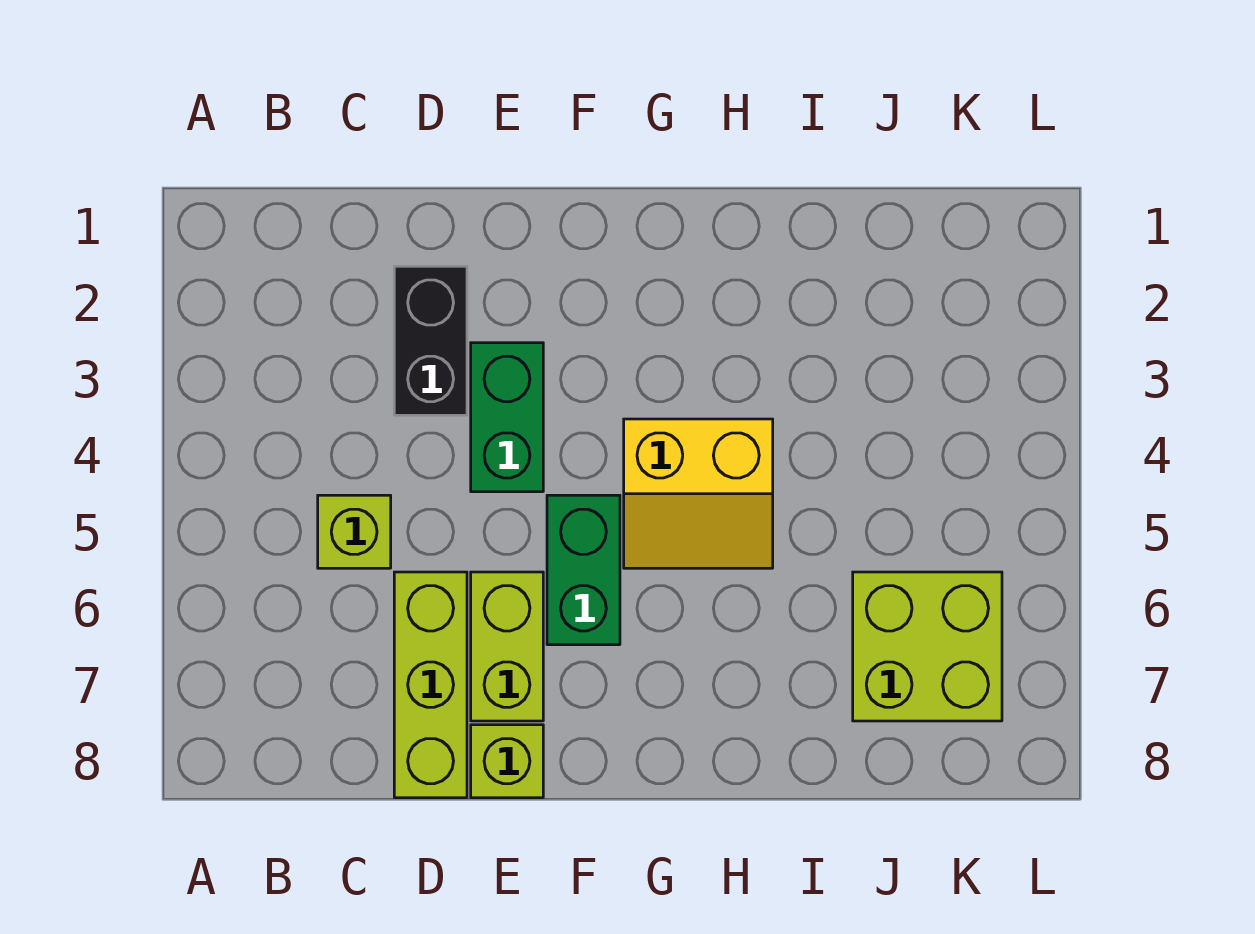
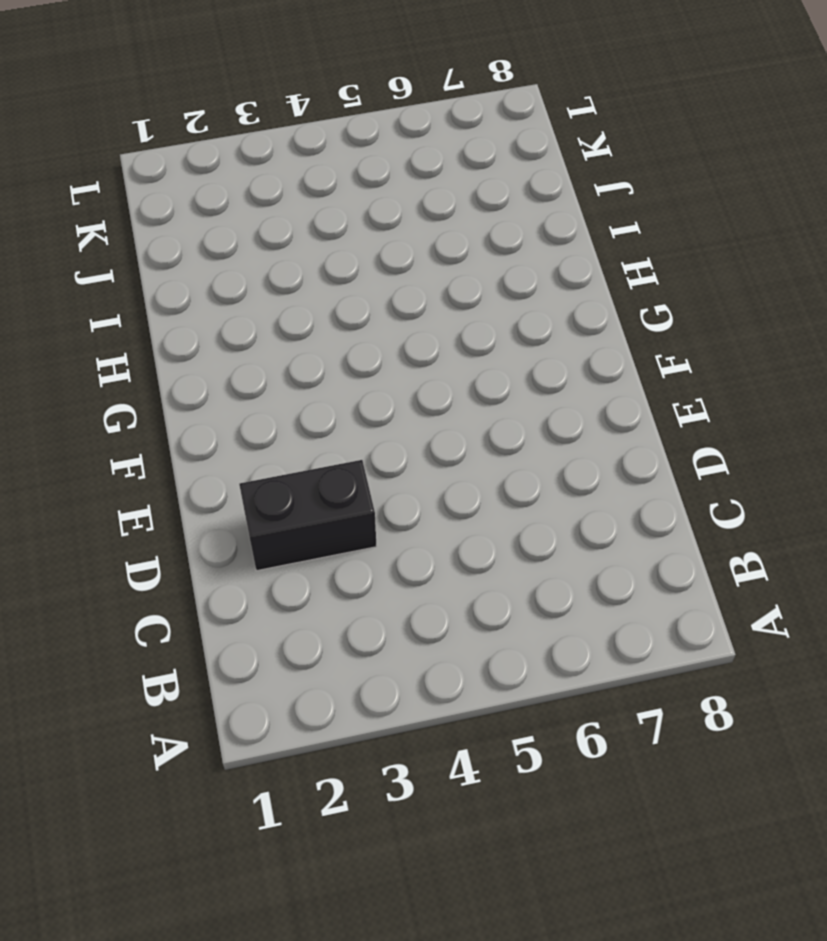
none -> lime brick C5 level 1
none -> lime brick D6:D8 level 1

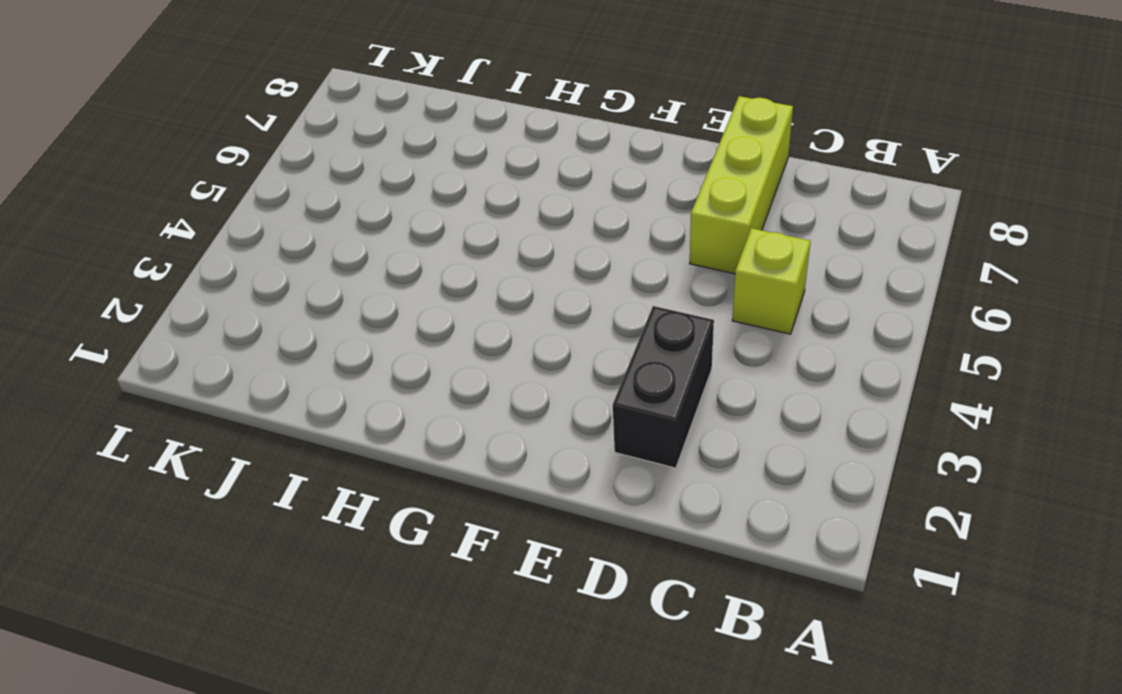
none -> green brick E3:E4 level 1
none -> lime brick E6:E7 level 1

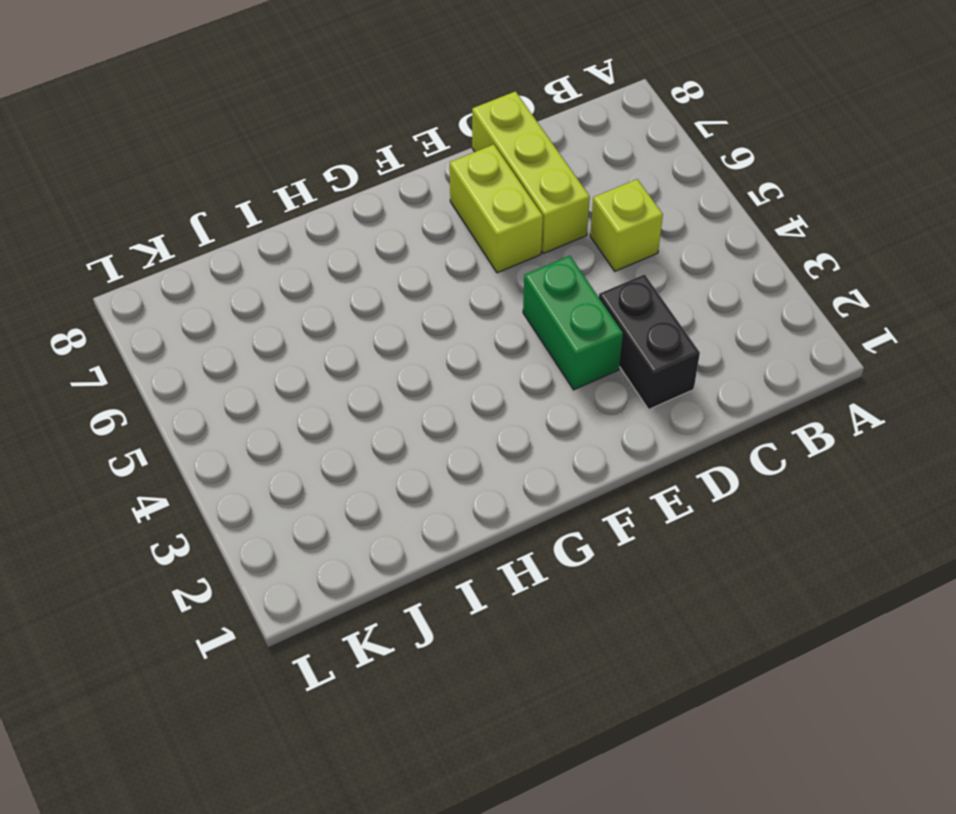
none -> lime brick E8 level 1
none -> green brick F5:F6 level 1

